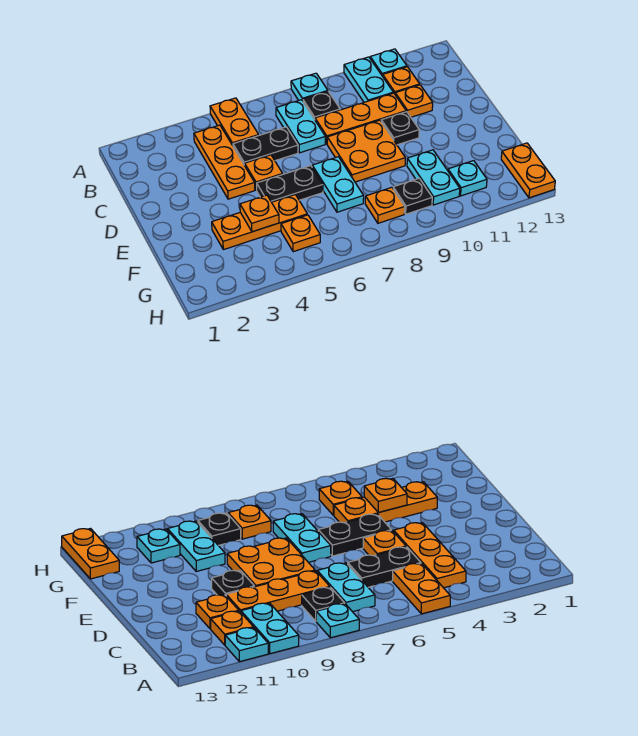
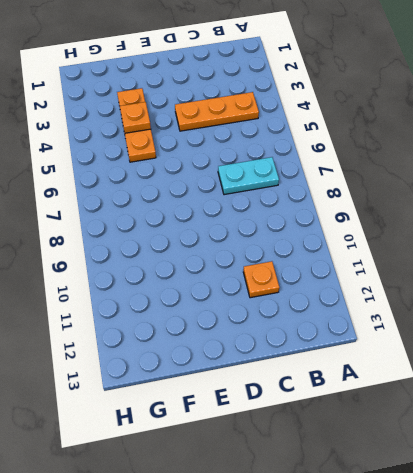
none -> orange plate A5:B5 level 1
none -> cyan plate A8 level 1
none -> cyan plate A10:B10 level 1

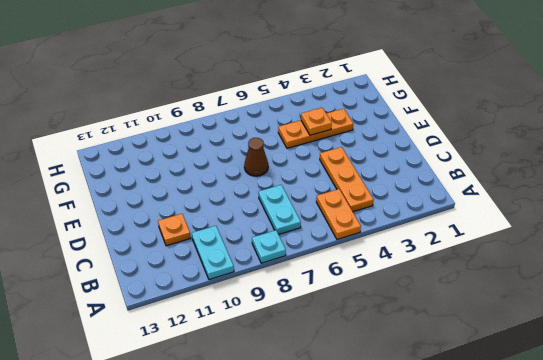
brown cone E7 level 1 -> cyan plate E7:F7 level 1
none -> cyan plate A11 level 1
none -> black plate B8 level 1
none -> orange plate B11 level 1

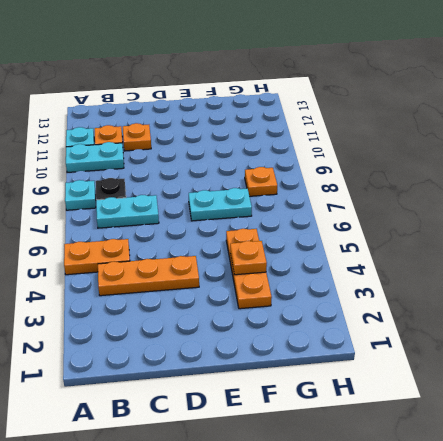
none -> black plate C5:C6 level 1
none -> orange plate C8:C10 level 1
none -> orange plate D5 level 1

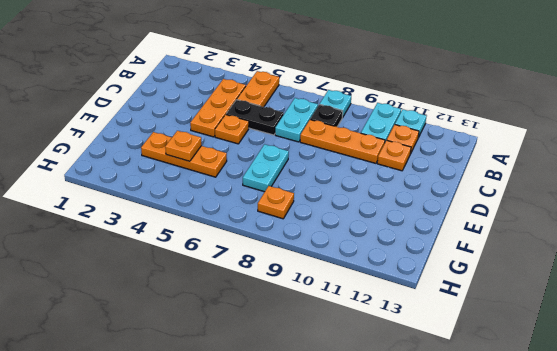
none -> orange plate D8:E9 level 1
none -> black plate D10 level 1
none -> black plate E5:E6 level 1

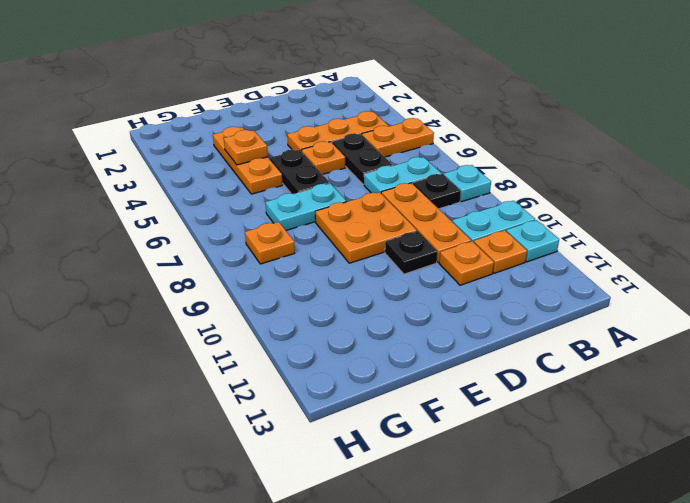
none -> cyan plate F10:G10 level 1
none -> orange plate G5 level 1
none -> black plate G9 level 1

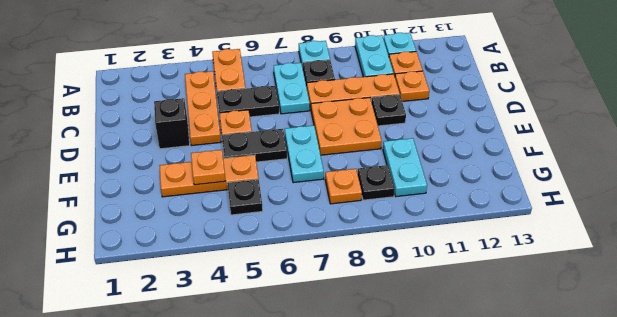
black brick D3 level 1 -> none
black plate G5 level 1 -> orange plate G5 level 1
none -> cyan plate G11 level 1
none -> orange plate G13:H13 level 1

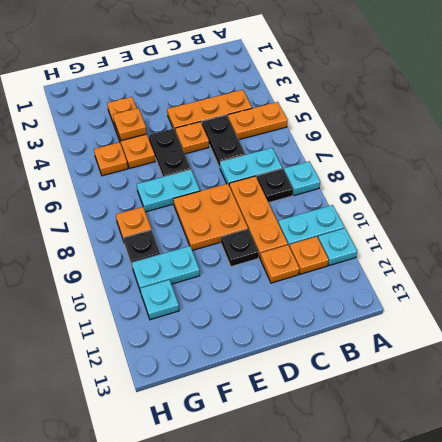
none -> orange plate G13:H13 level 1

